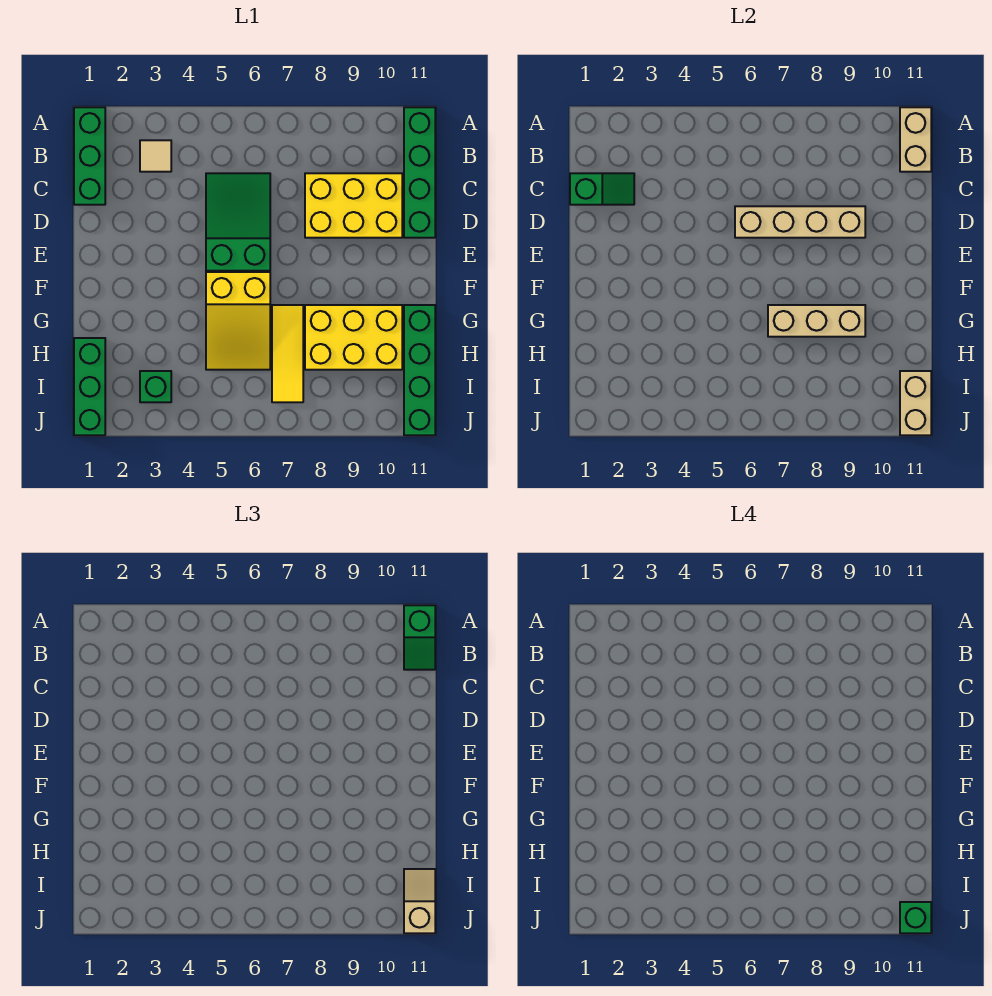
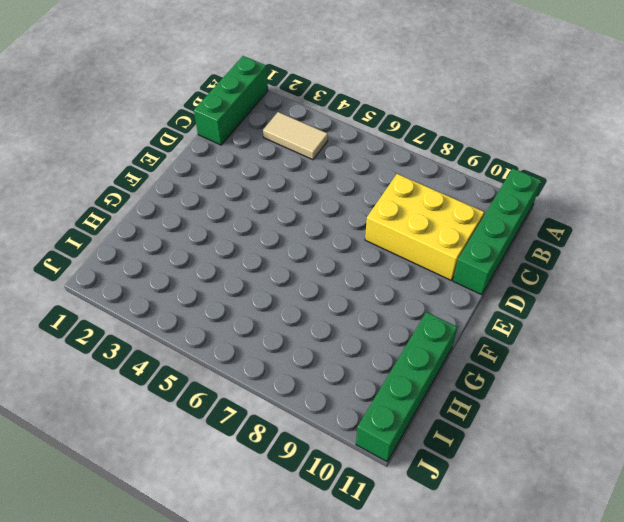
tan tile B3:B4 level 1 -> tan tile B3 level 1
none -> green slope C5:E6 level 1 top E
none -> yellow slope F5:H6 level 1 top F
none -> yellow tile G7:I7 level 1

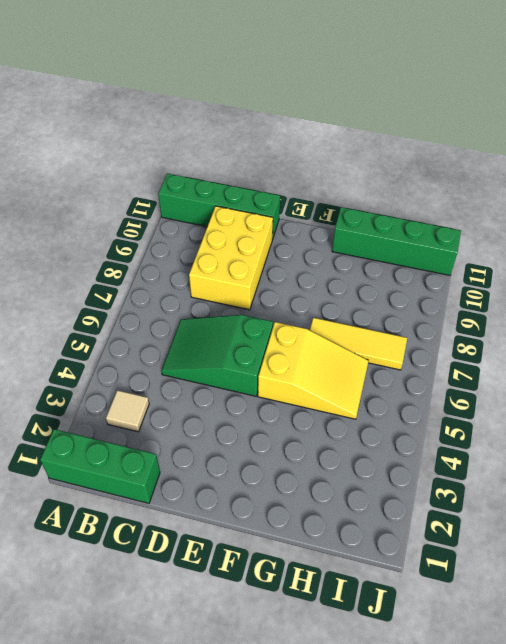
none -> yellow brick G8:H10 level 1
none -> green brick H1:J1 level 1
none -> green brick I3 level 1

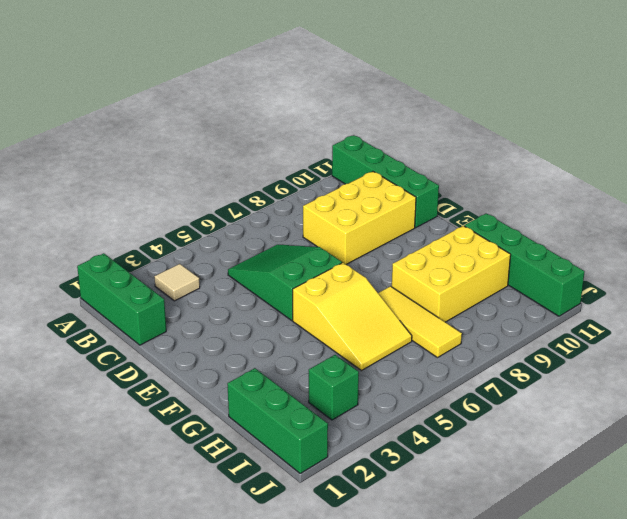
none -> tan brick A11:B11 level 2
none -> green slope C1:C2 level 2 top 1
none -> tan brick D6:D9 level 2

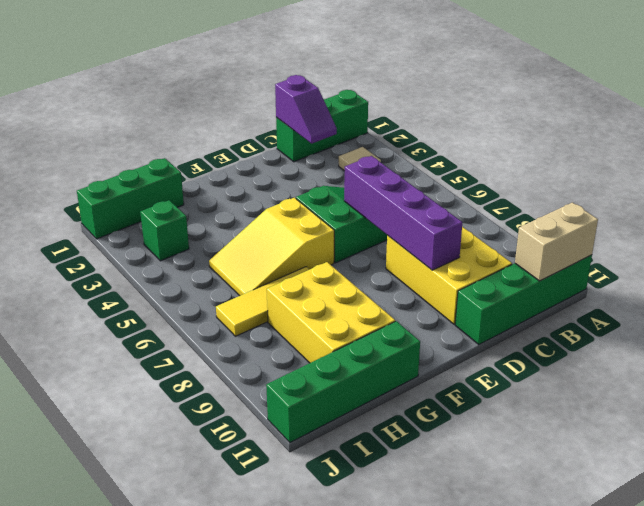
purple slope C1:C2 level 2 top 1 -> green slope C1:C2 level 2 top 1
purple brick D6:D9 level 2 -> tan brick D6:D9 level 2
none -> tan brick G7:G9 level 2
none -> tan brick I11:J11 level 2
none -> green slope A11:B11 level 3 top A

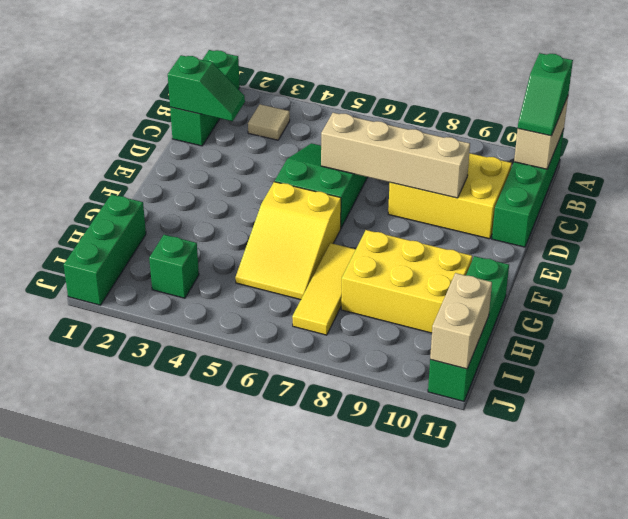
none -> tan brick G7:G9 level 2
none -> tan slope I11:J11 level 3 top J
none -> green brick J11 level 4

